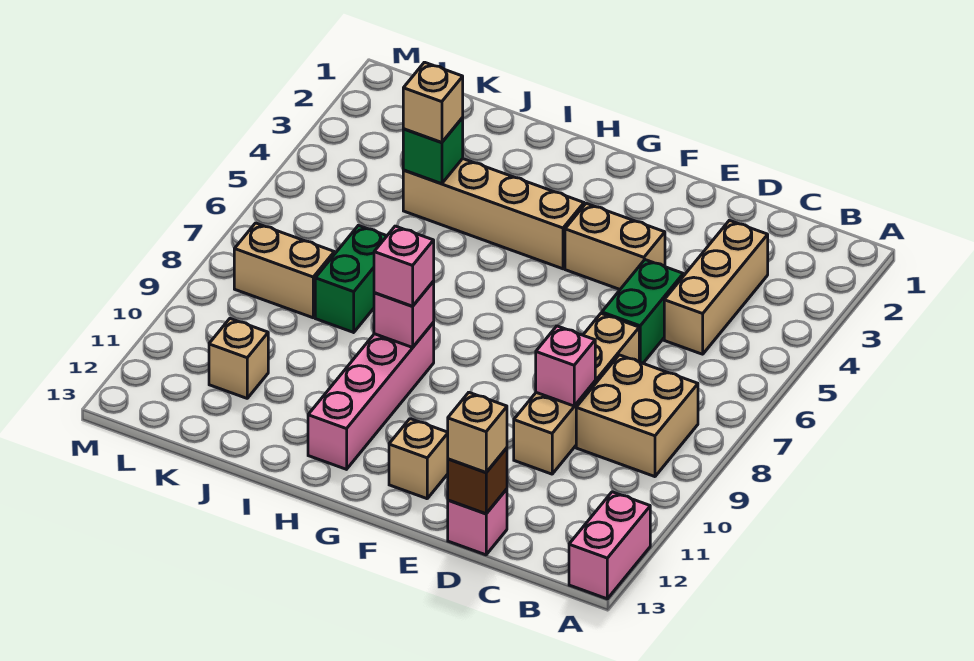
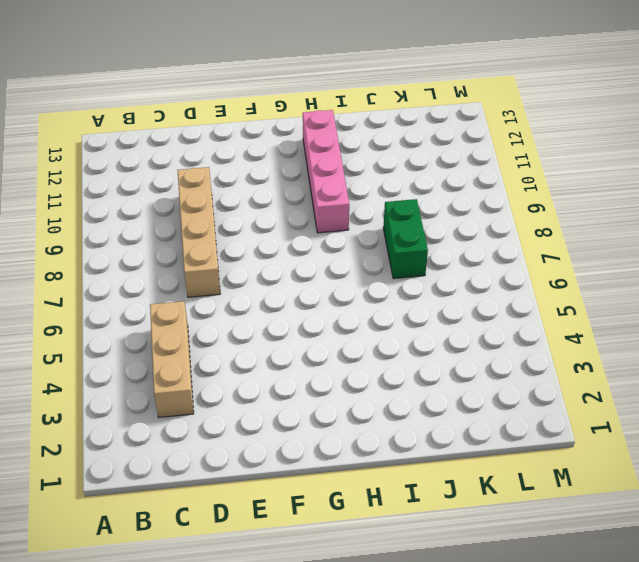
none -> pink brick A12:A13 level 1
none -> tan brick B8:C9 level 1
none -> green brick D5:D6 level 1

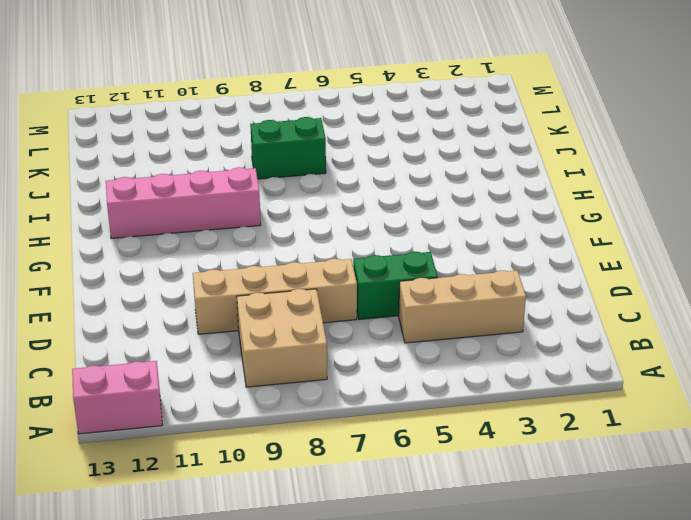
none -> pink brick D13 level 1
none -> tan brick E4:F4 level 1
none -> tan brick F12 level 1

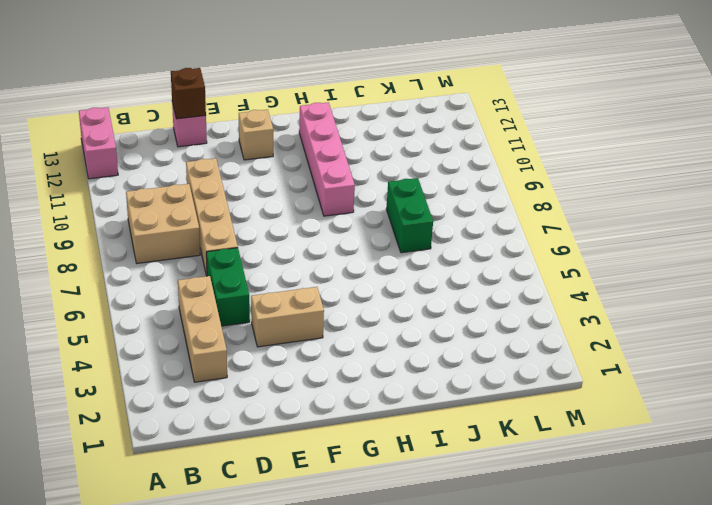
none -> tan brick G4:J4 level 1
none -> tan brick K8:L8 level 1
none -> tan brick K11 level 1

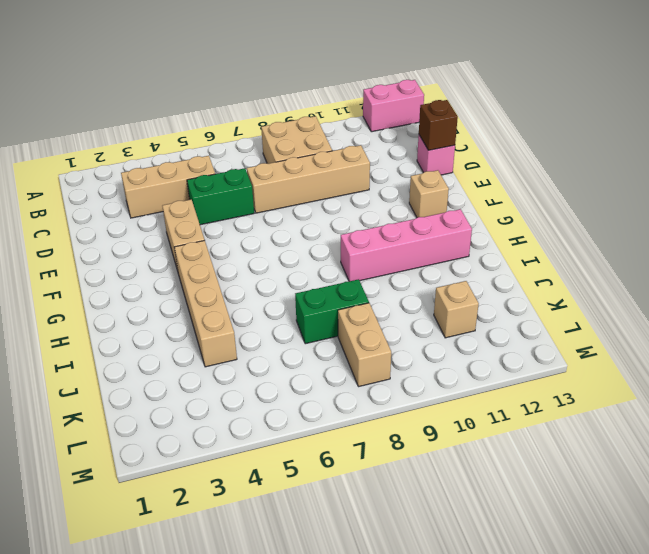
none -> pink brick D9 level 2
none -> pink brick H9 level 2
none -> green brick J4 level 2

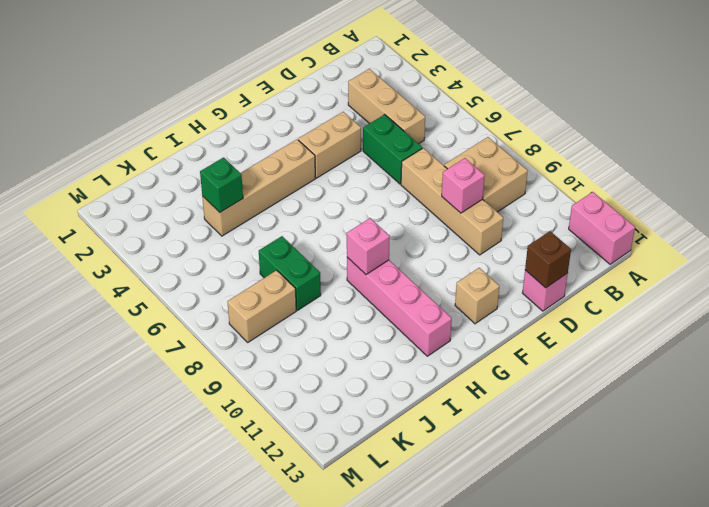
none -> tan brick K11 level 1
none -> tan brick D13 level 3
none -> pink brick H9 level 3

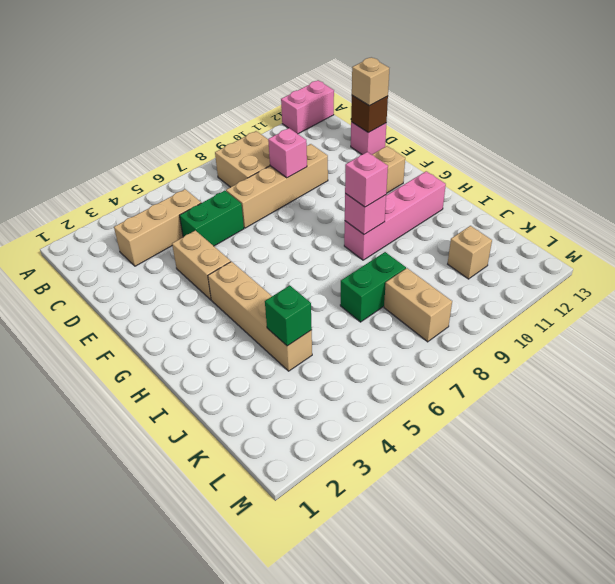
none -> tan brick J4 level 3

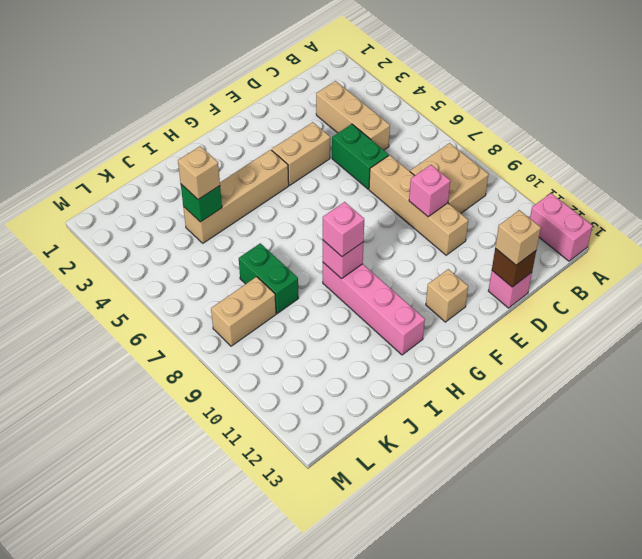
none -> tan brick K11 level 1

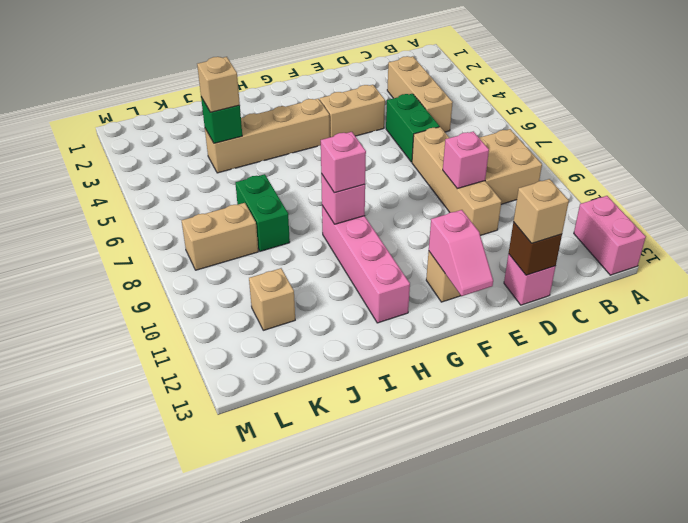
pink slope F12:F13 level 2 top 12 -> none

